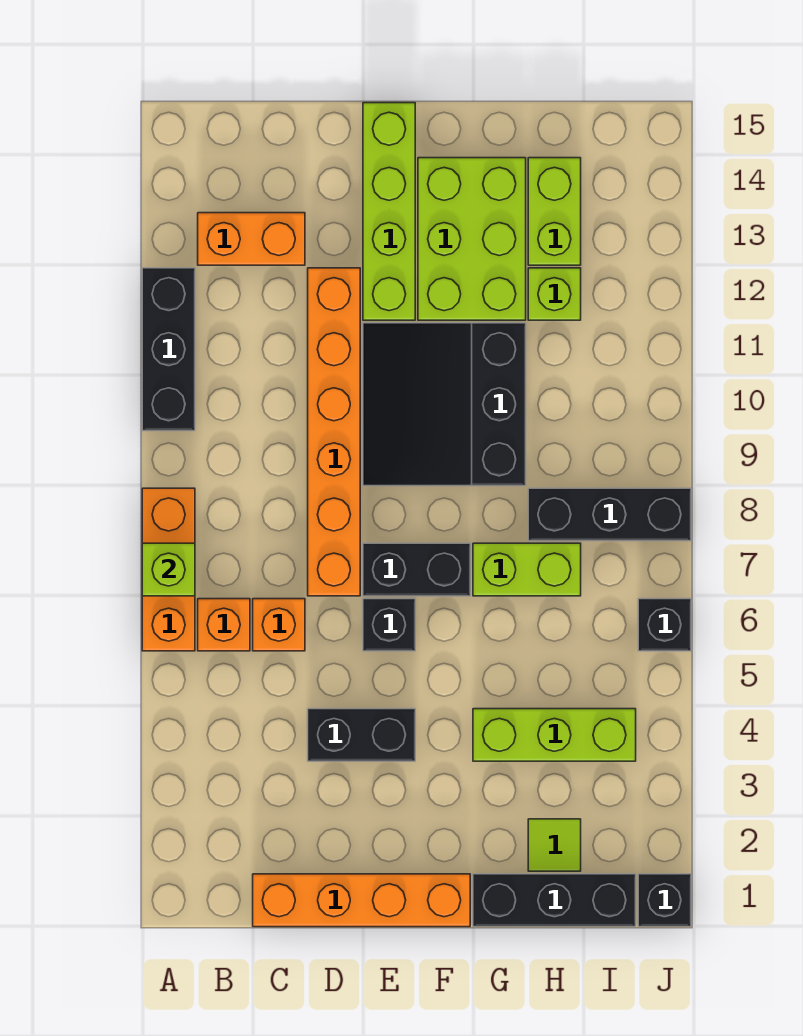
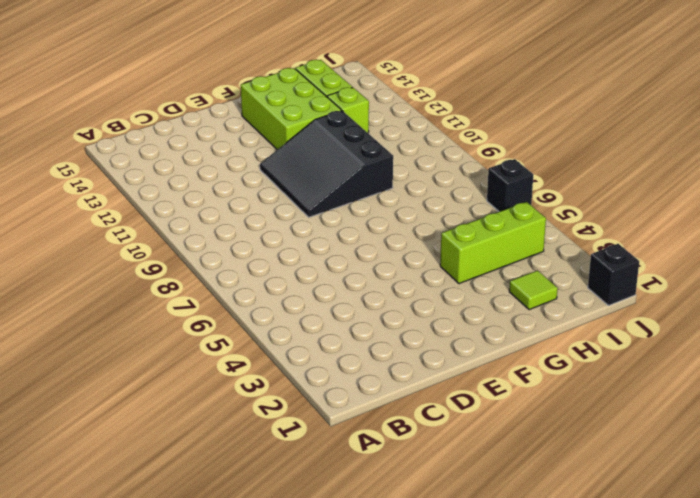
none -> orange brick A6:A8 level 1
none -> black brick A10:A12 level 1
none -> orange brick B6 level 1

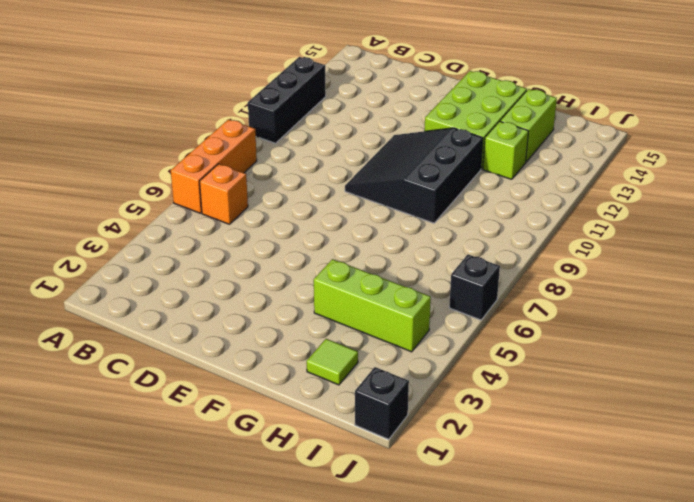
none -> orange brick B13:C13 level 1
none -> orange brick C1:F1 level 1
none -> orange brick C6 level 1

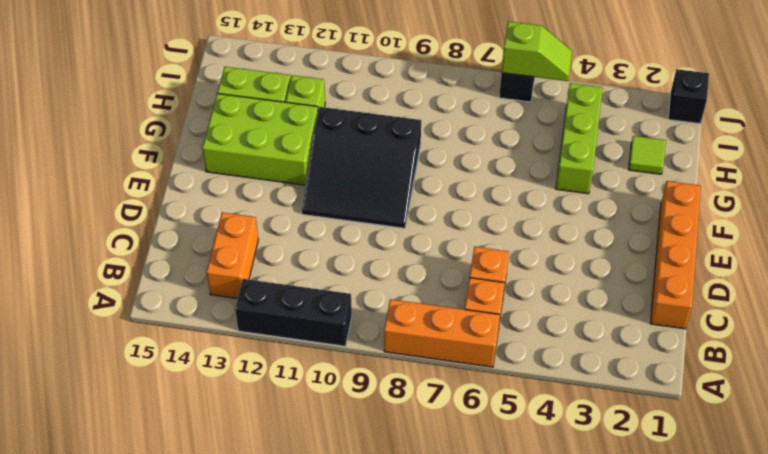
lime slope J5:J6 level 2 top 6 -> none
none -> black brick D4:E4 level 1
none -> orange brick D7:D12 level 1
none -> black brick E6 level 1

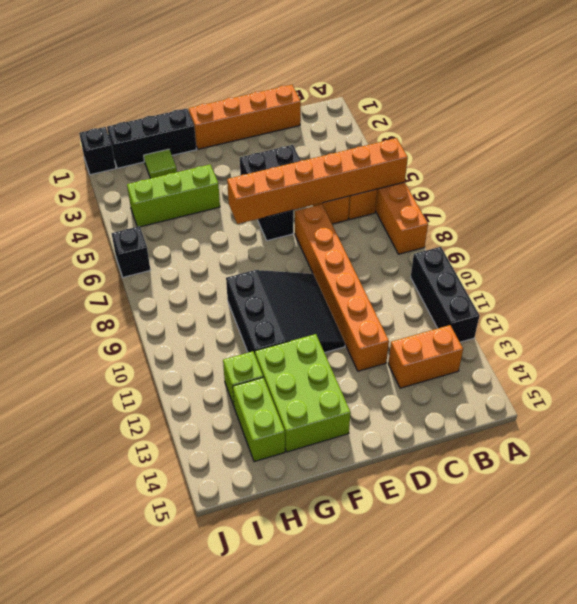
orange brick A6:F6 level 2 -> none
none -> black brick E7:F7 level 1
none -> lime brick E12:E15 level 1
none -> lime brick G7:H7 level 1

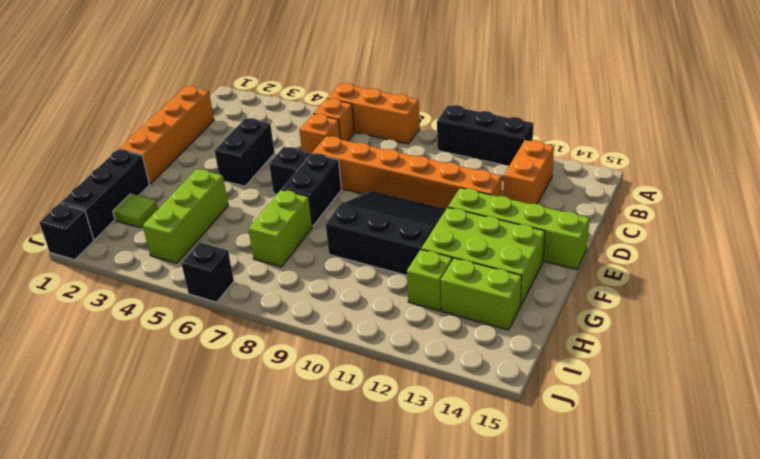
none -> black brick H8:J8 level 1
none -> lime brick A7 level 2

